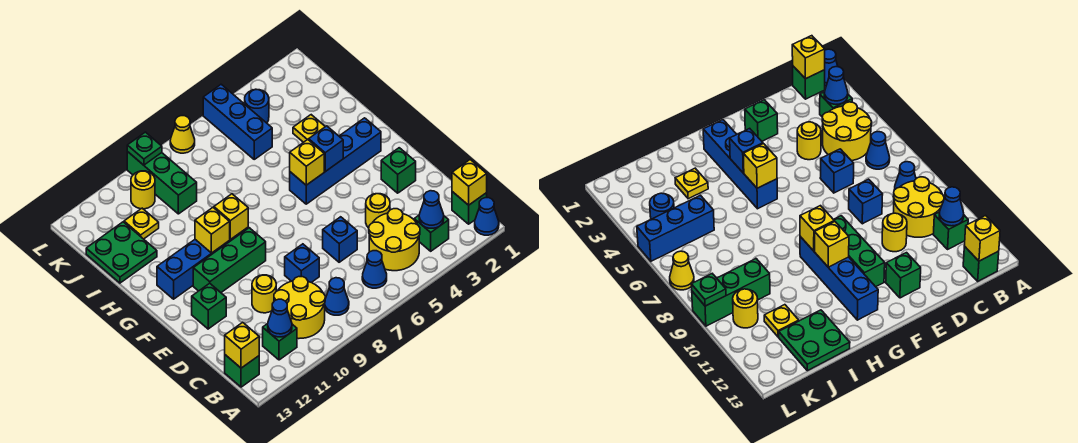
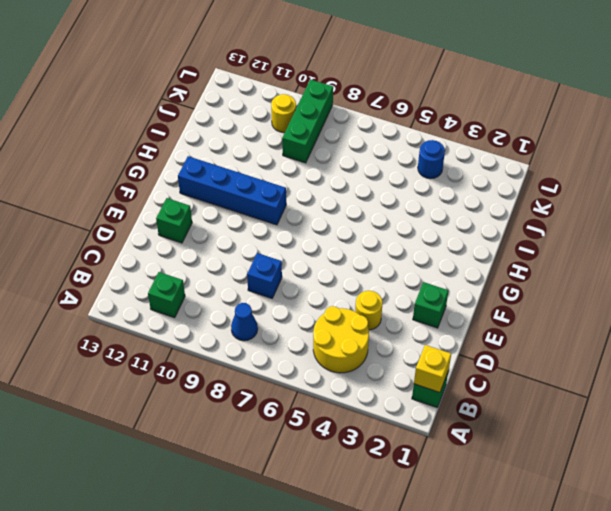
none -> blue cone A1 level 1
none -> green brick B3 level 1
none -> blue cone B6 level 1
none -> yellow round brick B9:C10 level 1

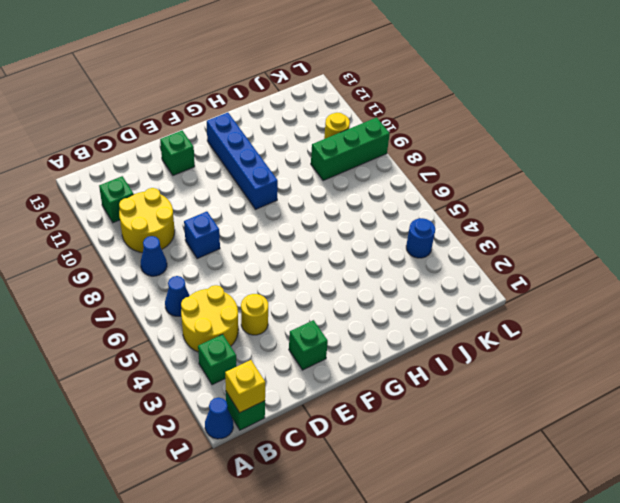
none -> green brick B13 level 1
none -> blue brick D6 level 1
none -> yellow round brick D10 level 1
none -> green brick F9:F11 level 1

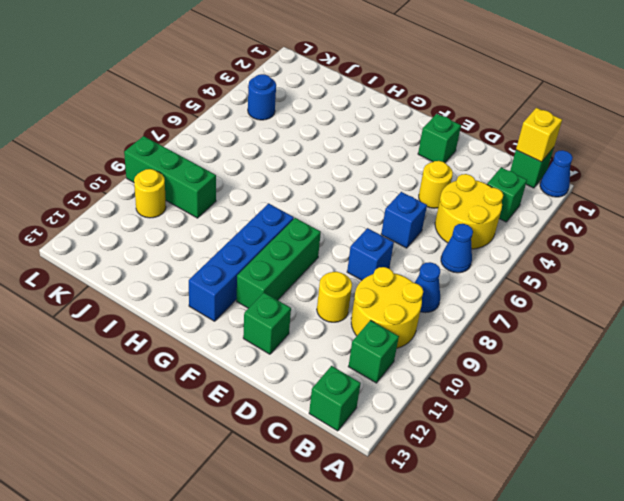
none -> blue brick G2:G5 level 1
none -> yellow plate I3 level 1
none -> green plate I12:J13 level 1
none -> blue brick J5:L5 level 1

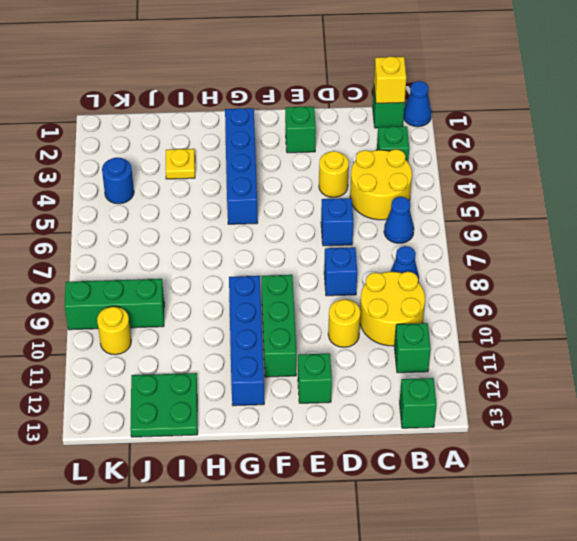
none -> blue brick J5:L5 level 1
none -> yellow plate J11 level 1
none -> yellow cone L7 level 1
none -> blue cone B3 level 2

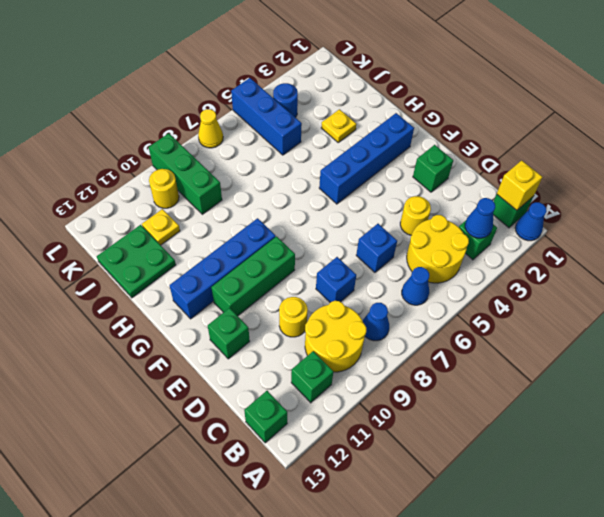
none -> blue cone B11 level 2
none -> yellow brick B13 level 2
none -> blue brick G4 level 2
none -> yellow brick G5 level 2

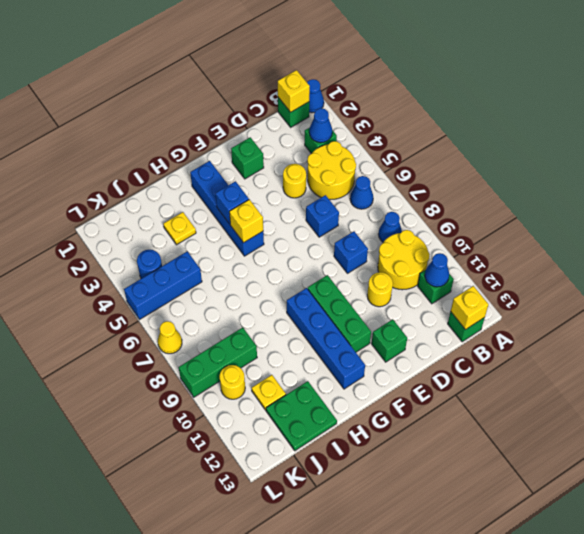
none -> yellow brick G9 level 2
none -> yellow brick G10 level 2
none -> green plate L9 level 2

